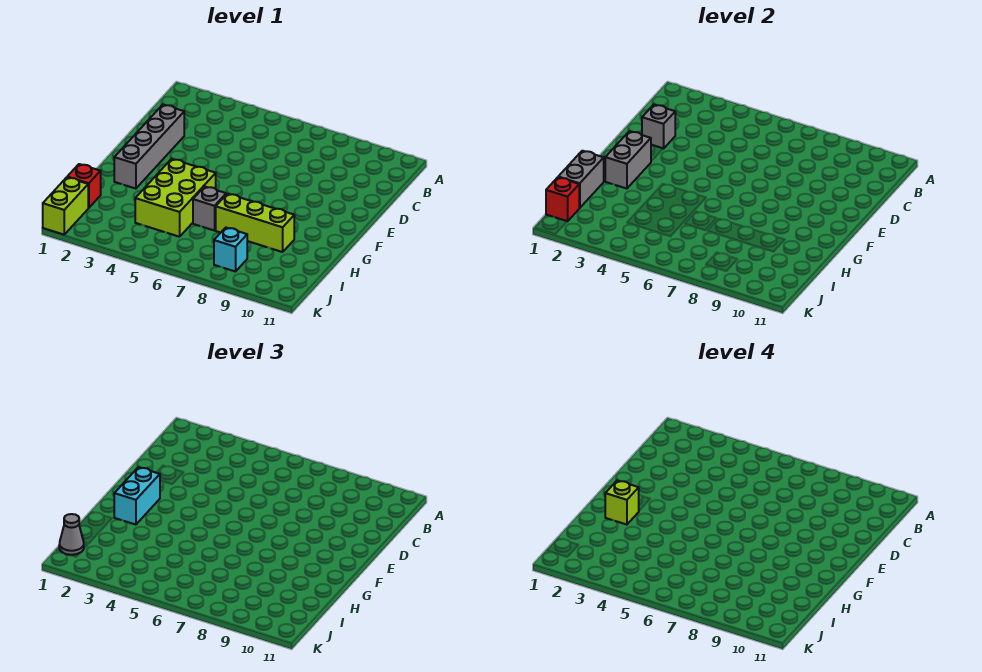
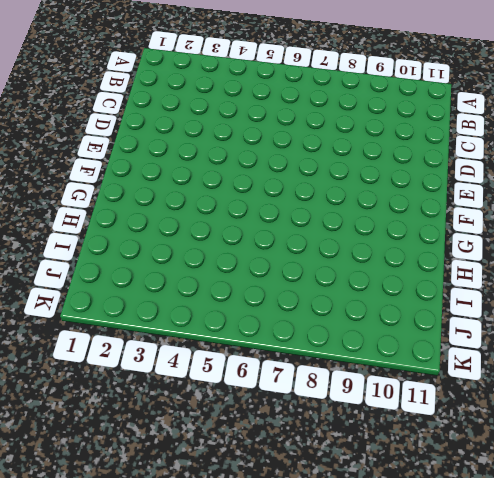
none -> grey brick D2:G2 level 1
none -> lime brick G4:I5 level 1
none -> grey brick H6 level 1

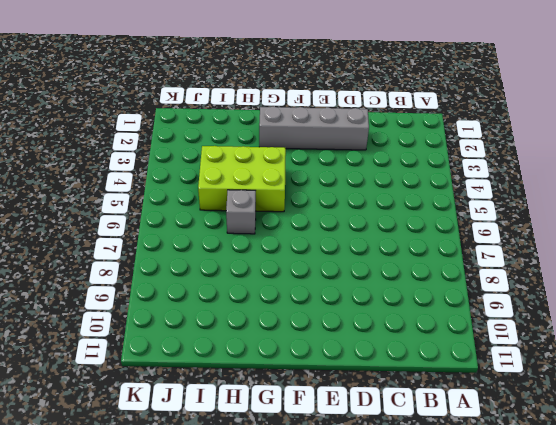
none -> lime brick H7:H9 level 1
none -> red brick I1 level 1
none -> lime brick J1:K1 level 1

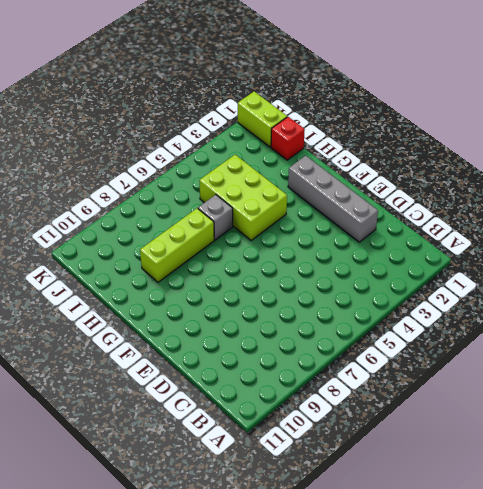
none -> cyan brick J8 level 1
none -> grey brick D2 level 2
none -> grey brick F2:G2 level 2

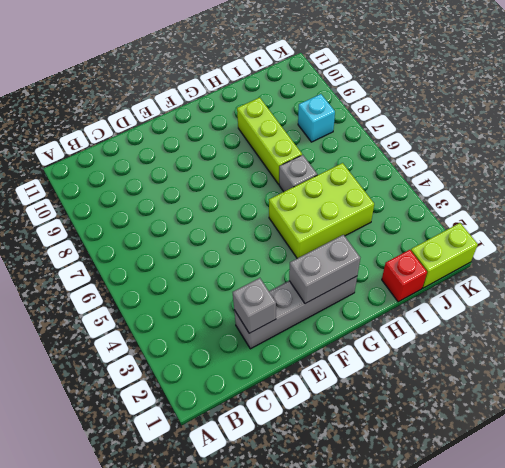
none -> grey brick H1:I1 level 2
none -> red brick J1 level 2
none -> cyan brick F2:G2 level 3

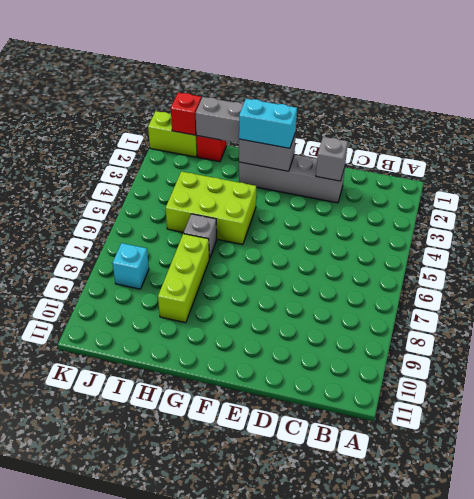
none -> grey cone J1 level 3
none -> lime brick G2 level 4

